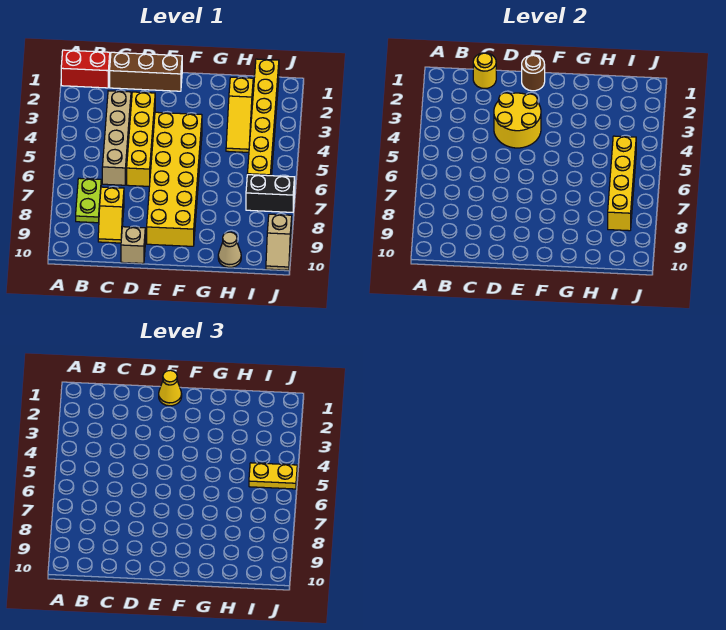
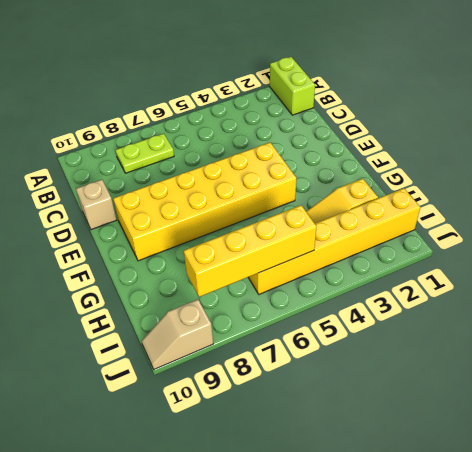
lime brick A1:B1 level 1 -> red brick A1:B1 level 1
none -> brown brick C1:E1 level 1
none -> tan brick C3:C6 level 1
none -> yellow slope C8:C9 level 1 top 8

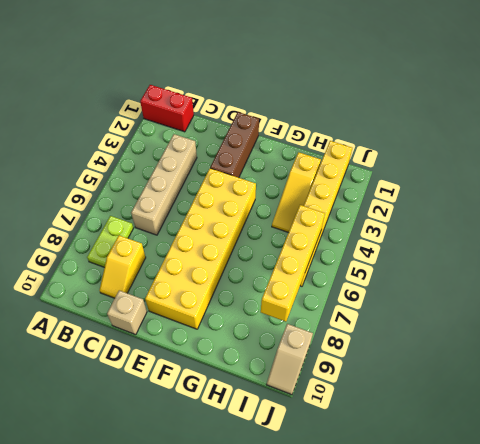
brown brick E1:E3 level 1 -> brown brick C1:E1 level 1
none -> yellow brick D3:D6 level 1
none -> tan cone H10 level 1
none -> black brick I7:J7 level 1

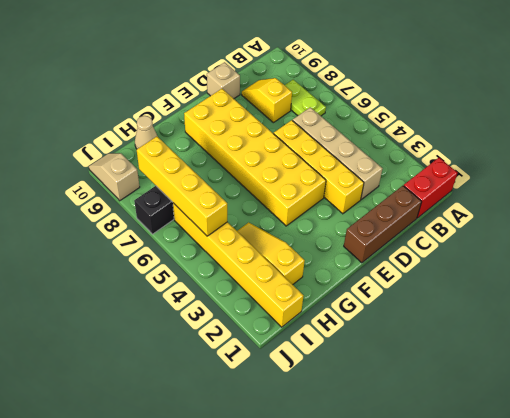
none -> yellow round brick C1 level 2
none -> yellow round brick D3:E4 level 2
none -> brown round brick E1 level 2

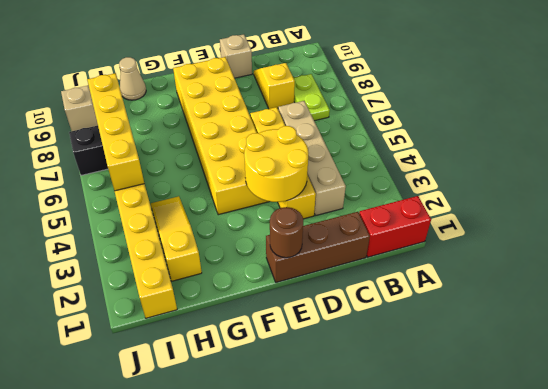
none -> yellow round brick C1 level 2
none -> yellow cone E1 level 3
none -> yellow plate I5:J5 level 3

